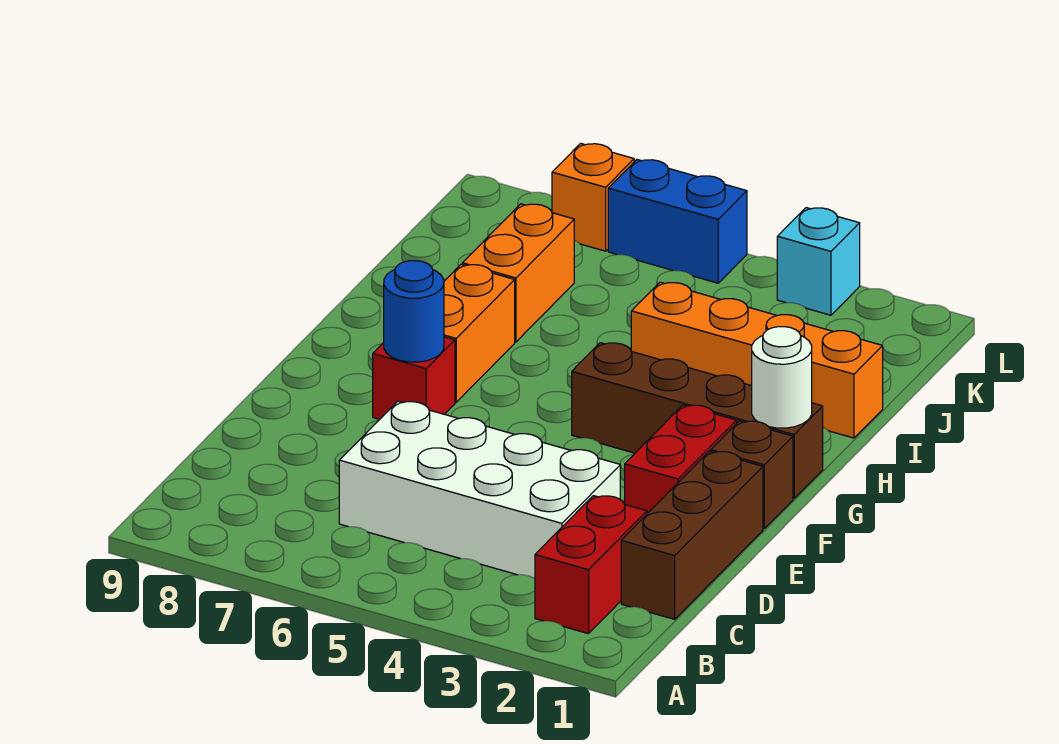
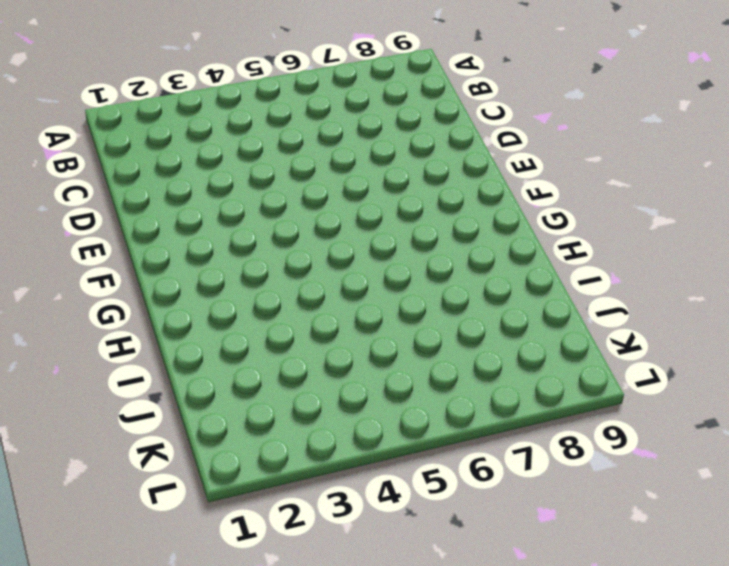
none -> red brick B2:C2 level 1
none -> brown brick C1:E1 level 1
none -> white brick C3:D6 level 1

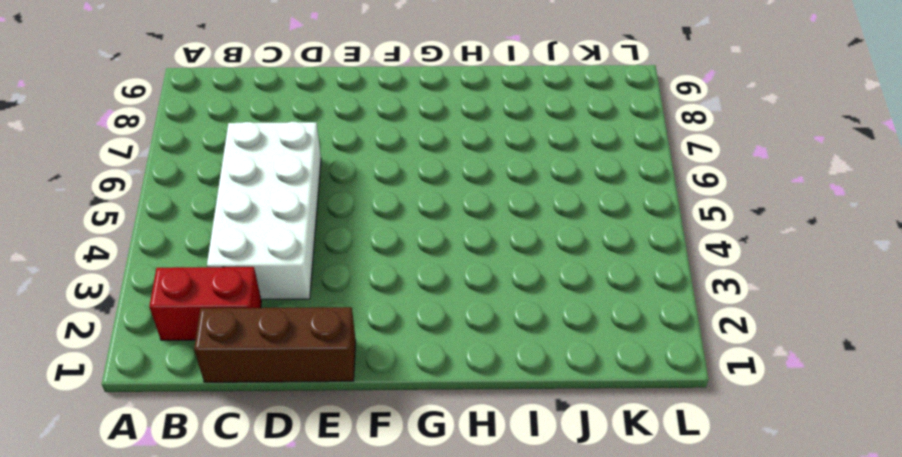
none -> red brick E2:F2 level 1
none -> brown brick F1 level 1
none -> red brick F7 level 1

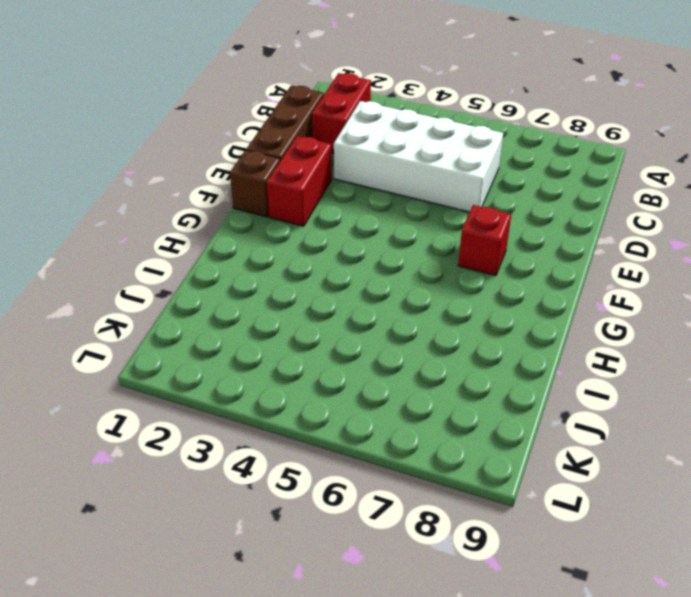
none -> brown brick G1:G4 level 1
none -> orange brick G7:H7 level 1
none -> orange brick I1:I4 level 1

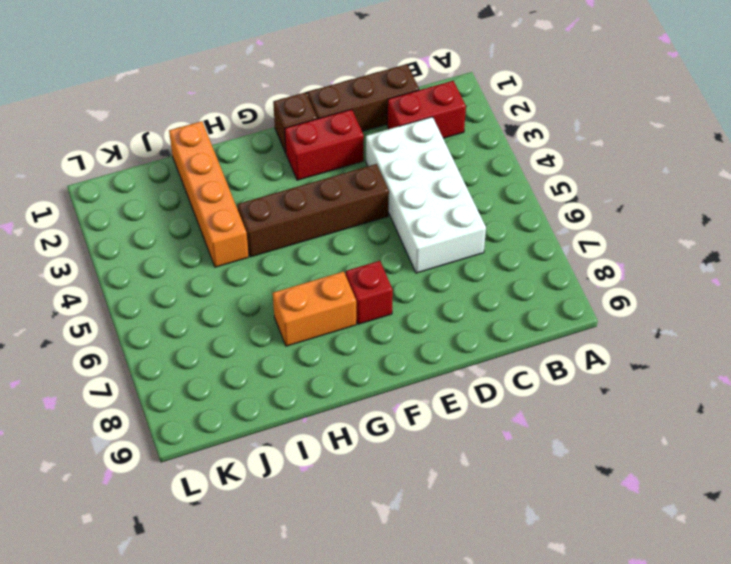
brown brick E4:H4 level 1 -> brown brick G1:G4 level 1
none -> orange brick I7:J7 level 1
none -> cyan brick L3 level 1
none -> blue brick L5:L6 level 1

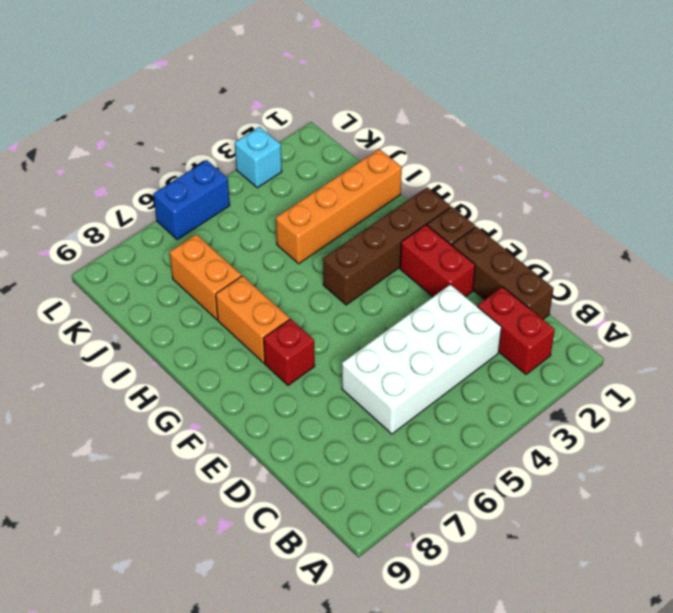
none -> orange brick L7 level 1
none -> blue round brick F7 level 2
none -> white round brick G1 level 2

